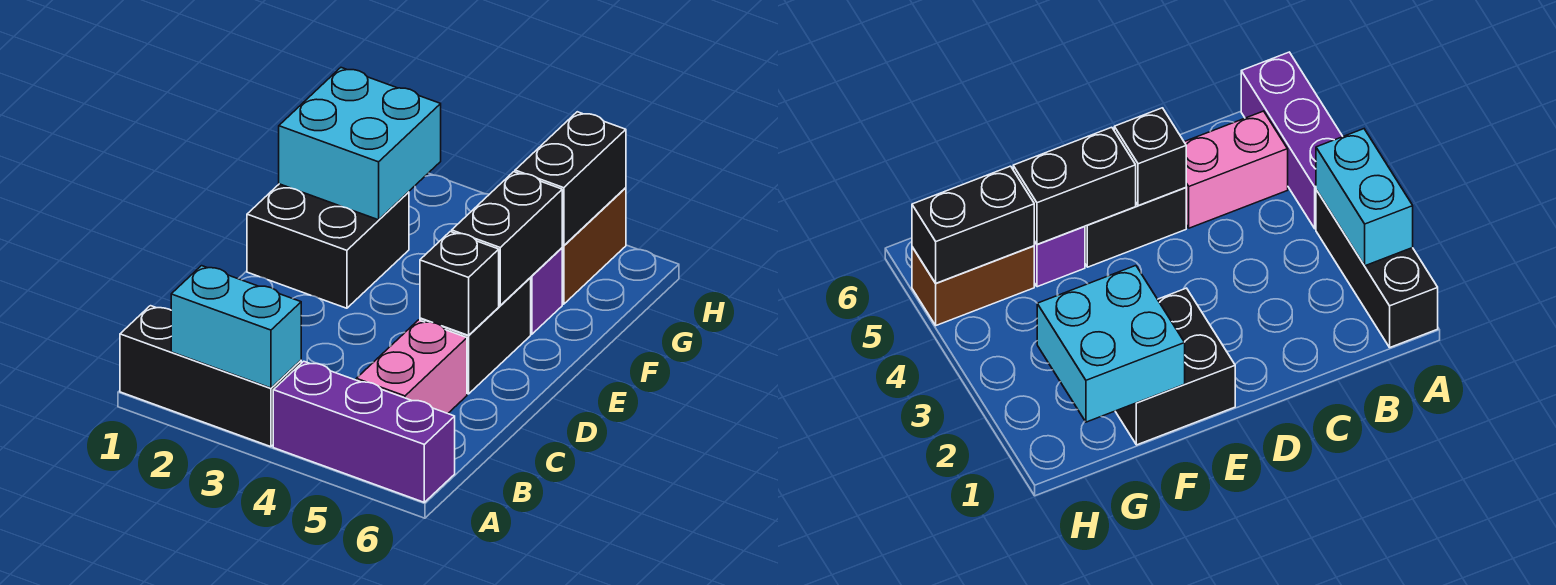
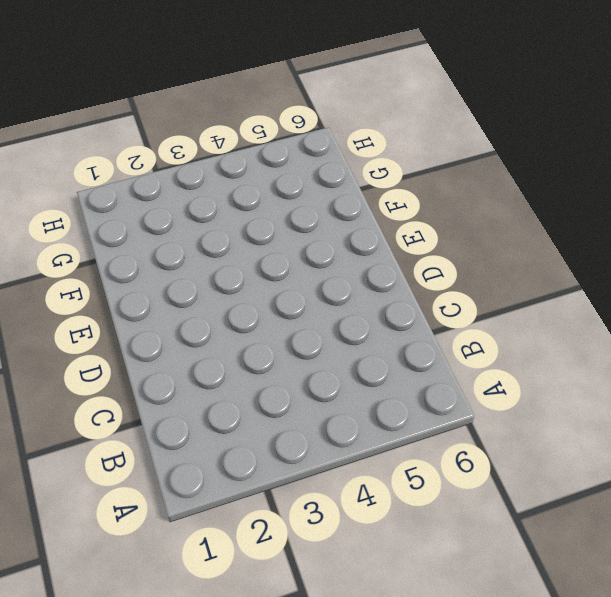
none -> black brick A1:A3 level 1
none -> purple brick A4:A6 level 1
none -> pink brick B5:C5 level 1

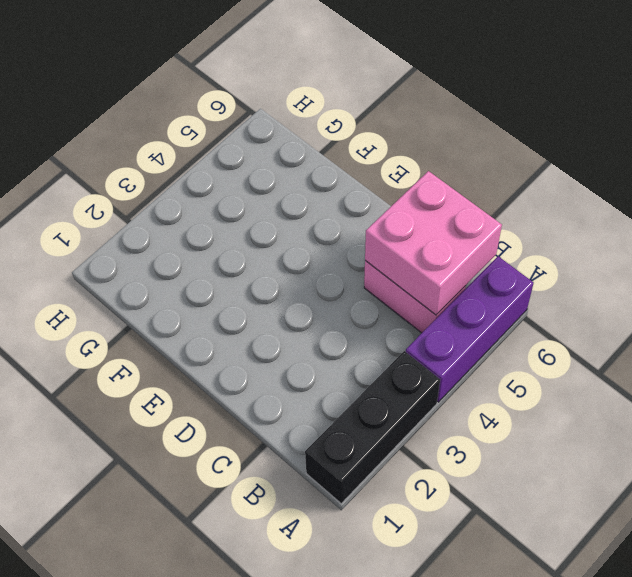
pink brick B5:C6 level 2 -> none
none -> black brick D5:E5 level 1
none -> black brick E1:F2 level 1
none -> purple brick F5 level 1

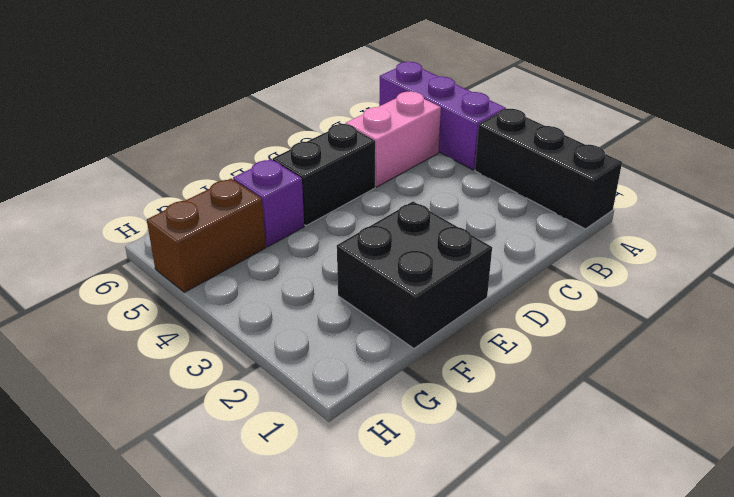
none -> cyan brick A2:A3 level 2
none -> black brick D5 level 2
none -> black brick E5:F5 level 2

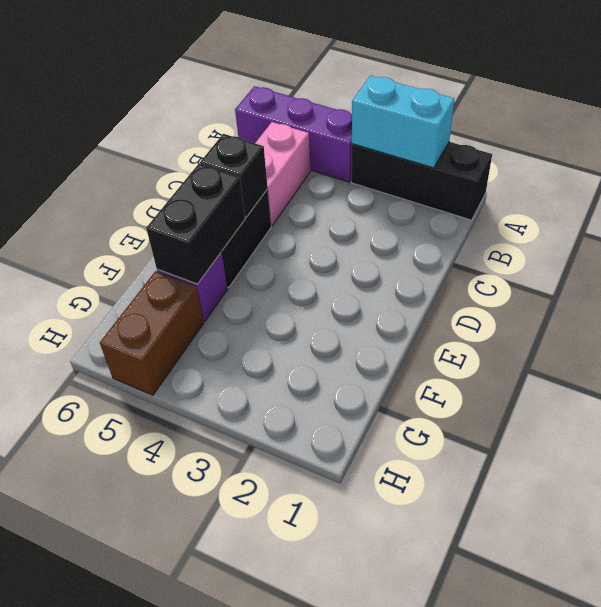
none -> black brick E1:F2 level 1
none -> cyan brick F1:G2 level 2
none -> black brick G5:H5 level 2

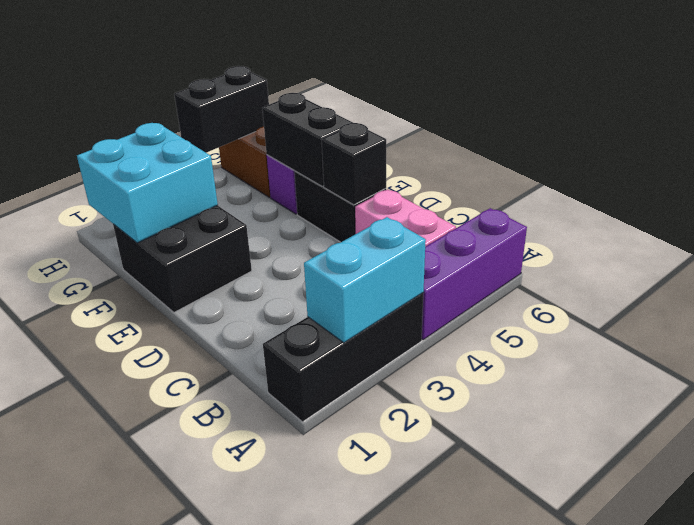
black brick H4:H5 level 2 -> black brick G5:H5 level 2

